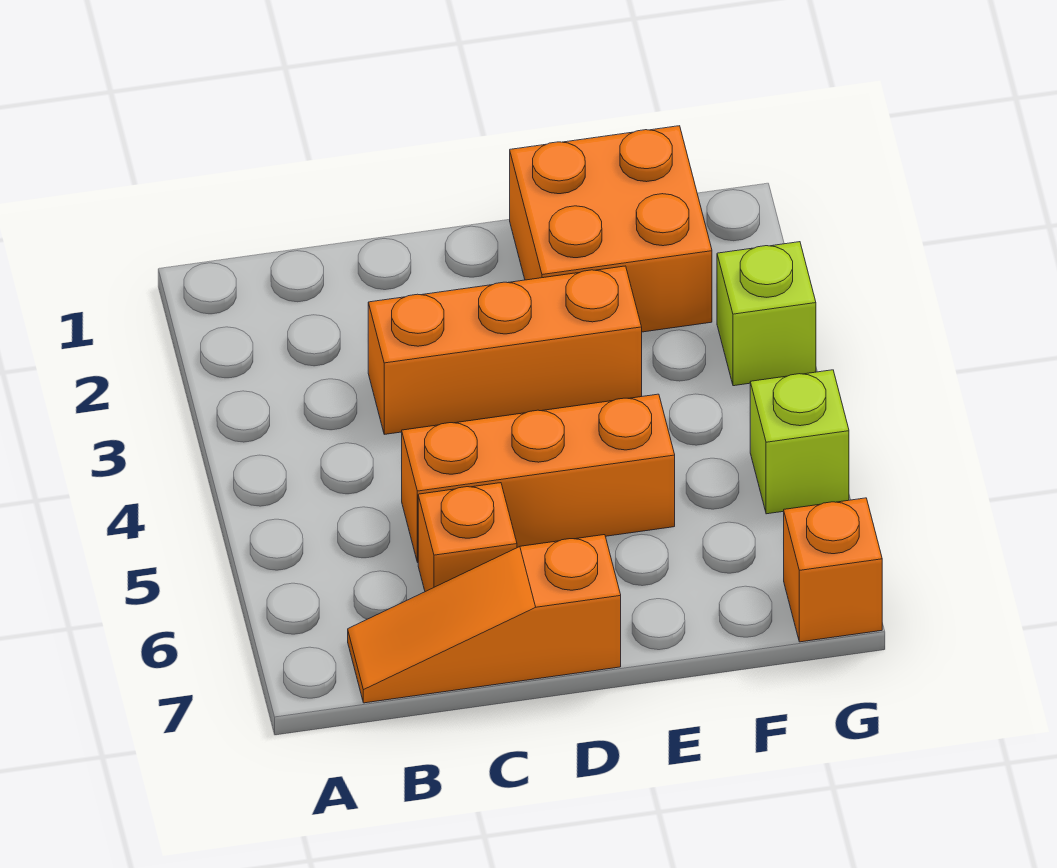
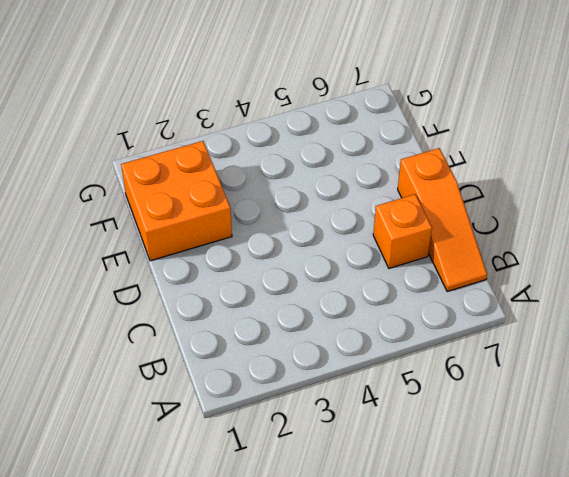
none -> orange brick C3:E3 level 1
none -> orange brick C5:E5 level 1

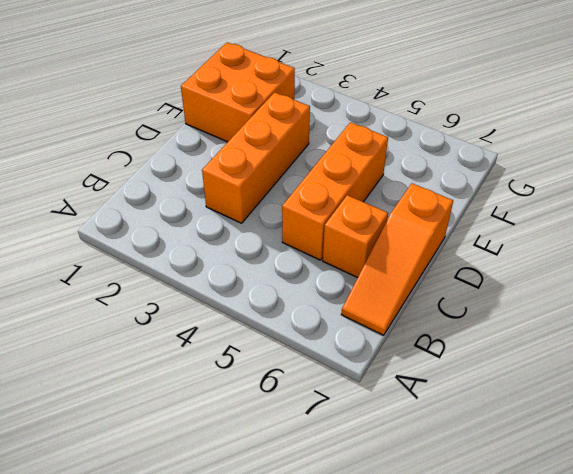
none -> lime brick G3 level 1
none -> lime brick G5 level 1

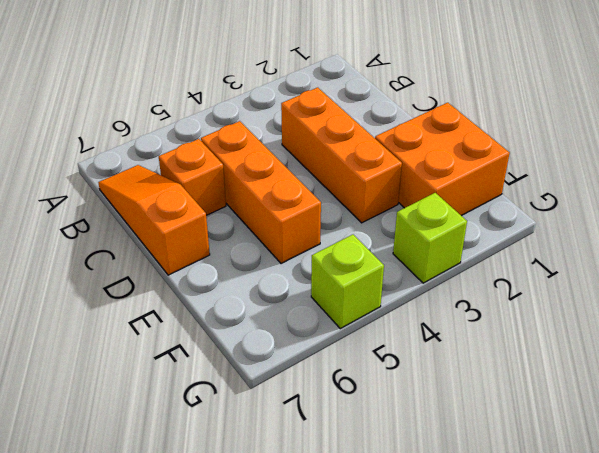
none -> orange brick G7 level 1

